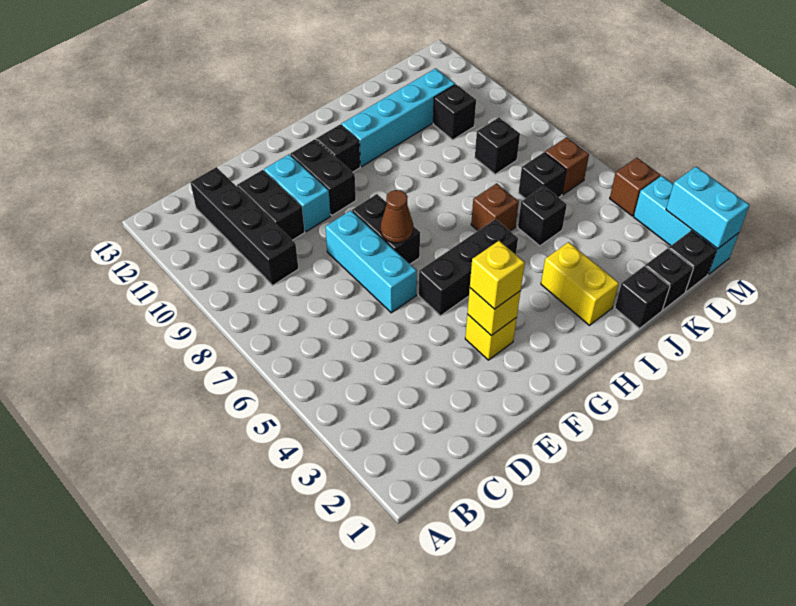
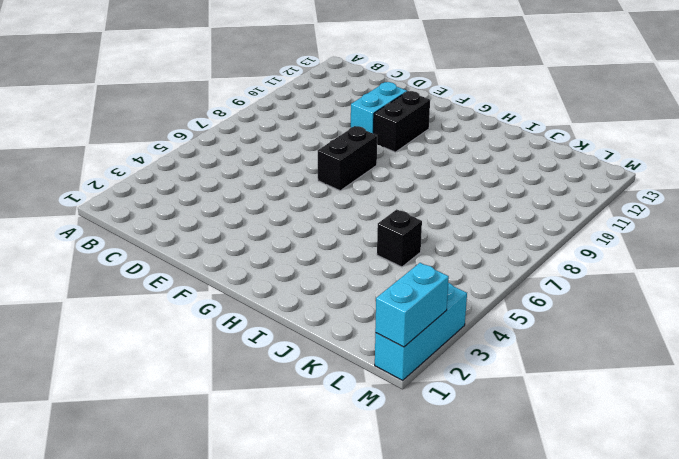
none -> black brick C9:C12 level 1
none -> black brick D10:D11 level 1
none -> cyan brick E6:E8 level 1

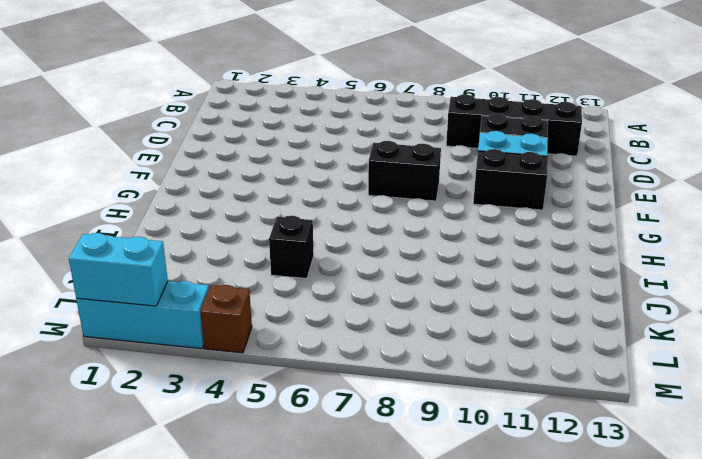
none -> cyan brick E6:E8 level 1
none -> yellow brick F3 level 1
none -> black brick F5:H5 level 1

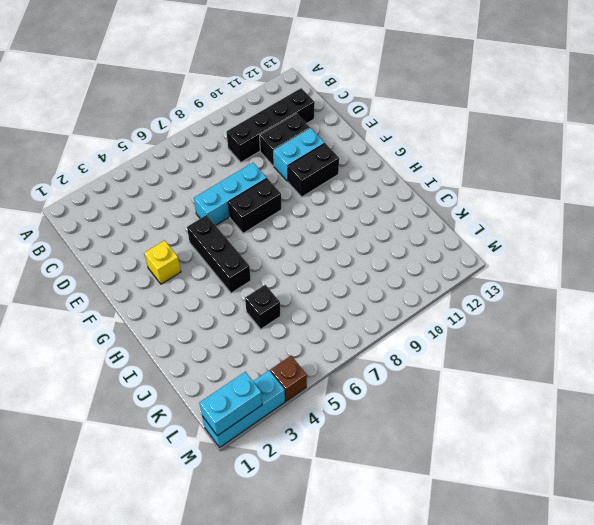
none -> black brick G11 level 1
none -> cyan brick H11:K11 level 1
none -> yellow brick I2:I3 level 1

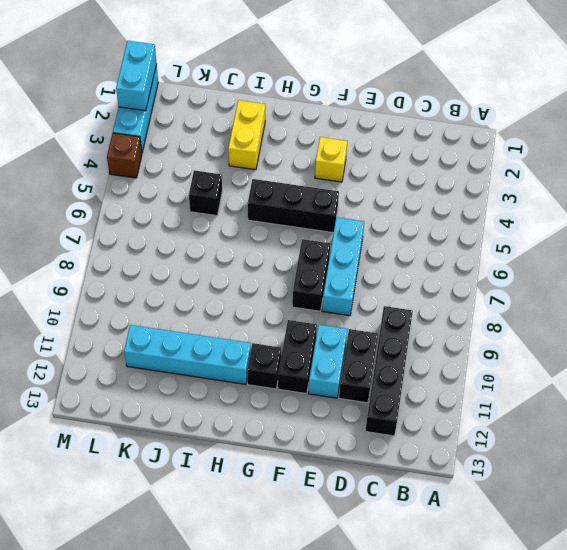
none -> brown brick I6 level 1
none -> black brick J1 level 1
none -> black brick K1 level 1

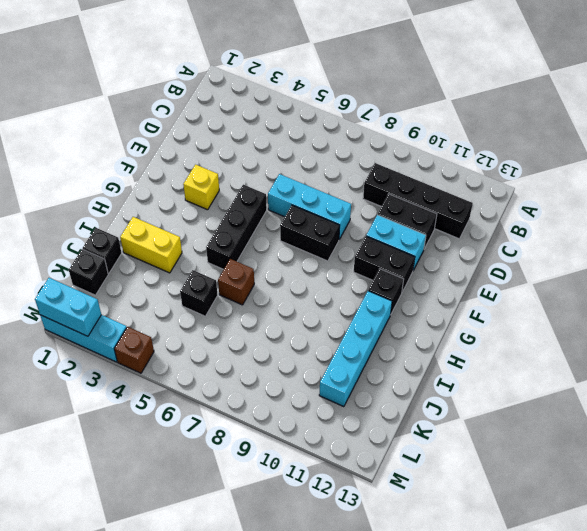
none -> black brick K6 level 1
none -> black brick K8 level 1
none -> black brick K10 level 1

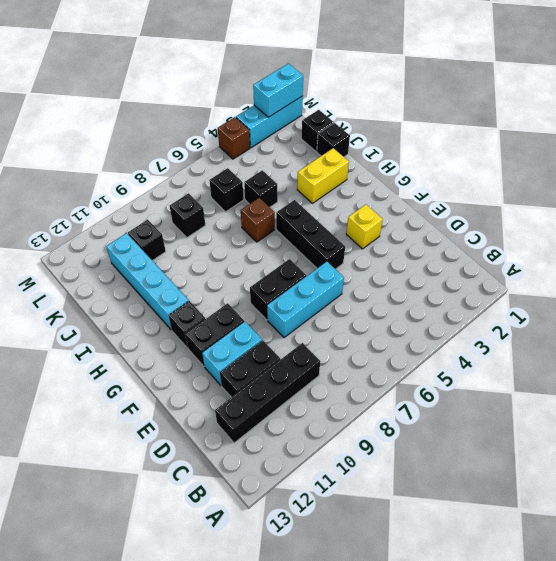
none -> black brick L1 level 1
none -> brown brick L6 level 1
none -> yellow brick F3 level 2

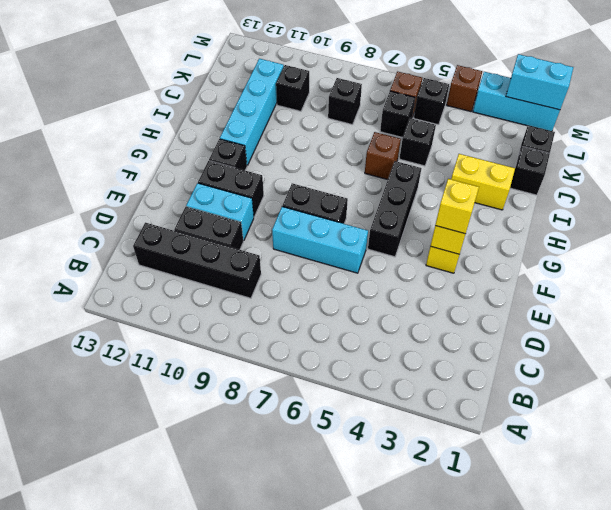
black brick L5 level 1 -> black brick L1 level 1
none -> brown cone F7 level 2

